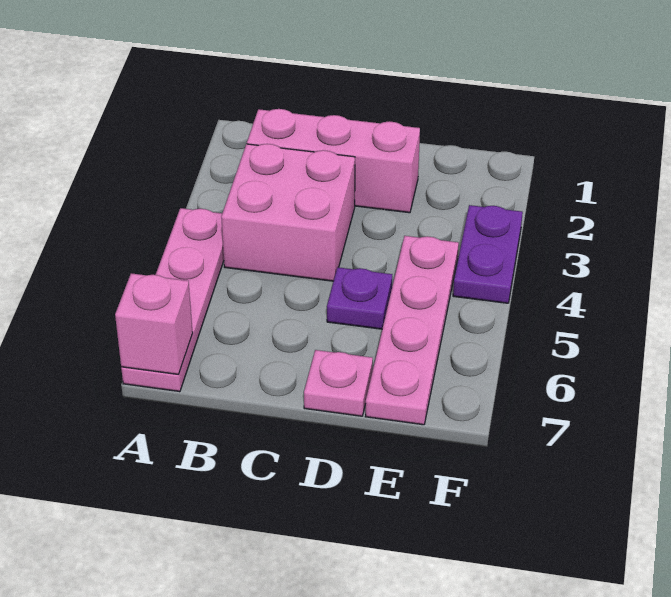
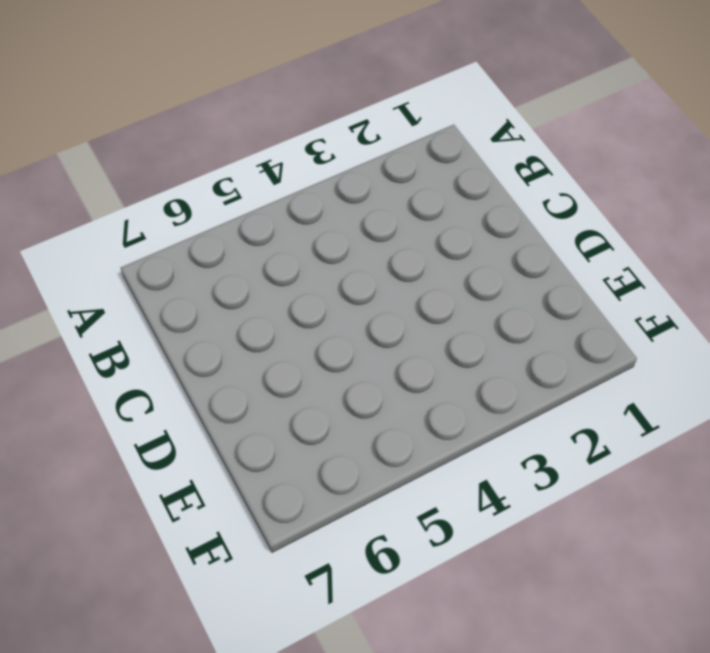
none -> pink plate A4:A7 level 1
none -> pink brick B2:D2 level 1

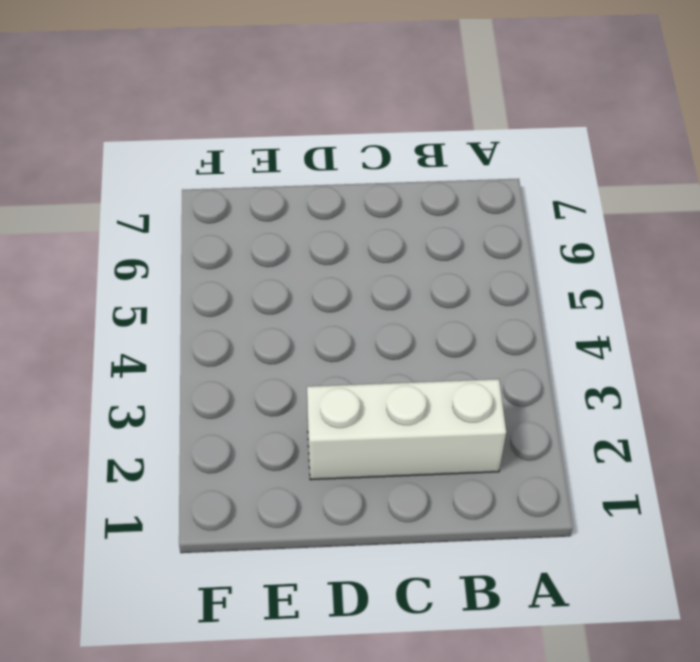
white brick B2:D2 level 1 -> pink brick B2:D2 level 1
none -> pink plate A4:A7 level 1
none -> pink brick B3:C4 level 1

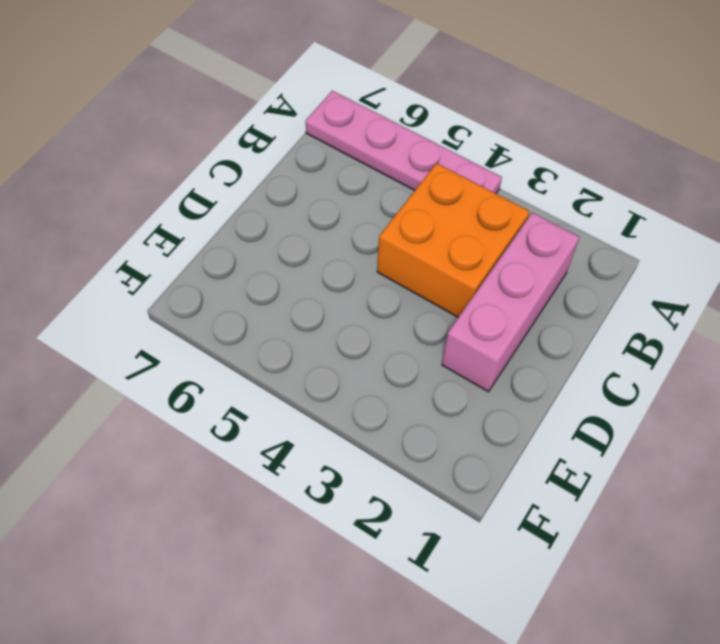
orange brick B3:C4 level 1 -> pink brick B3:C4 level 1
none -> purple plate D5 level 1
none -> pink plate D7 level 1

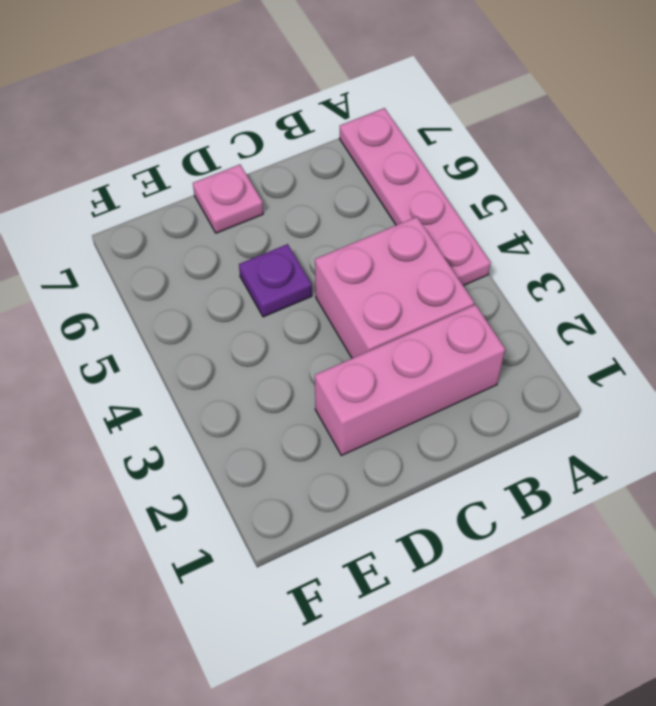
none -> pink plate E4:E7 level 1
none -> purple plate F3:F4 level 1

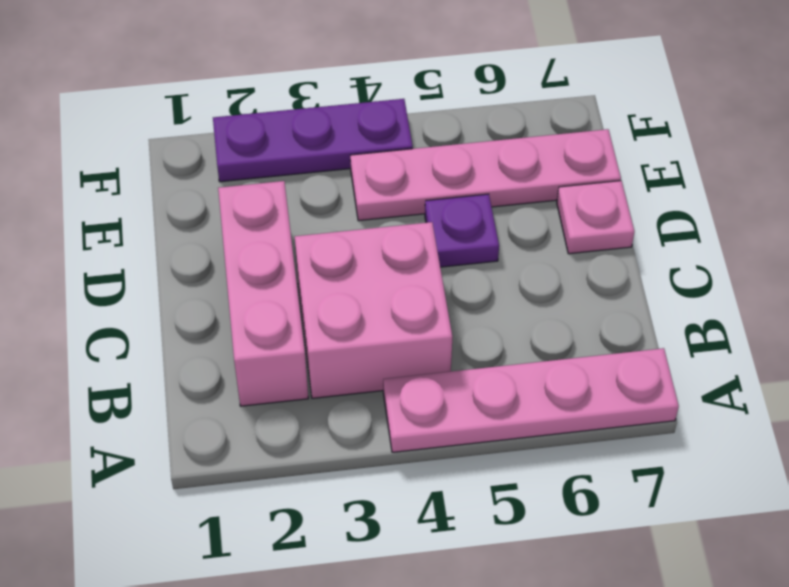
purple plate F2:F4 level 1 -> purple plate F3:F4 level 1
none -> pink brick A7 level 2

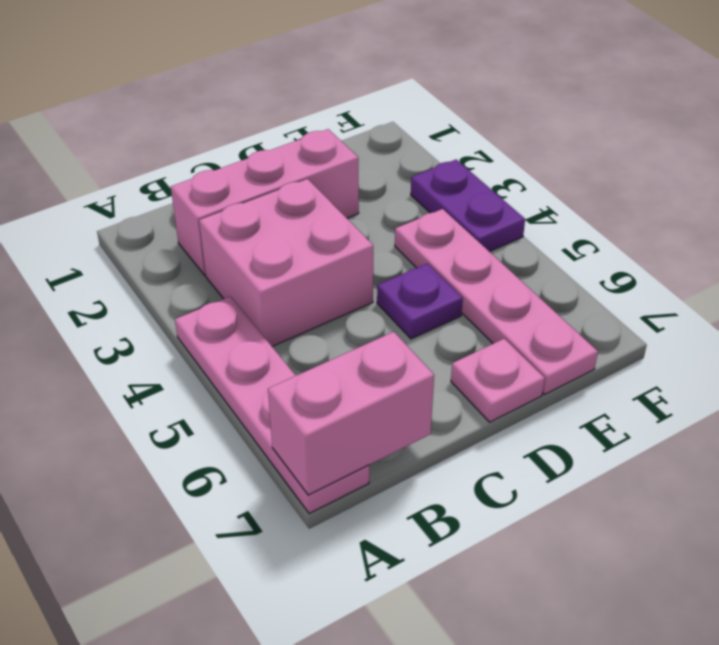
pink brick A7:B7 level 2 -> pink brick A7 level 2

